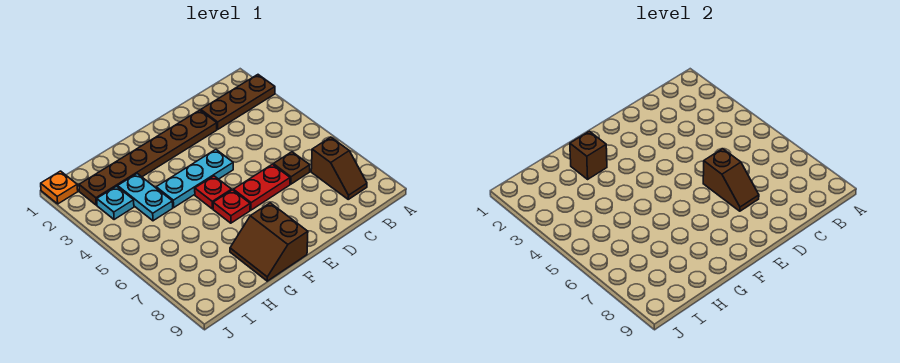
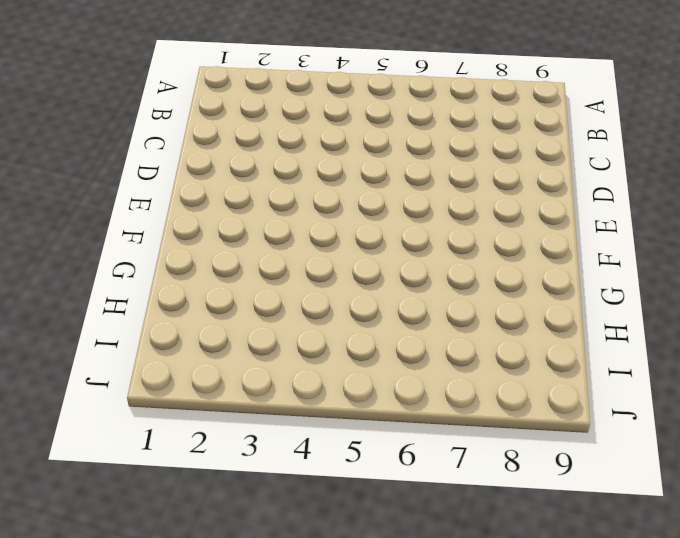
none -> brown plate A2:C2 level 1
none -> brown slope B7:B8 level 1 top 7
none -> brown plate C6 level 1

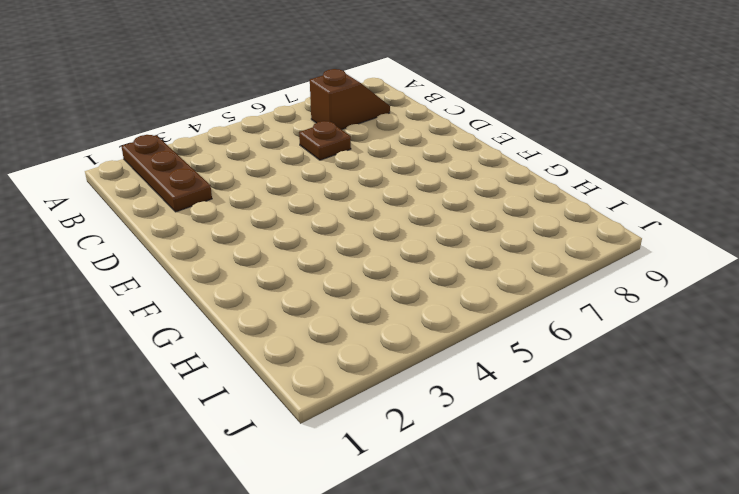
none -> brown plate D2:I2 level 1
none -> red plate D6:E6 level 1
none -> cyan plate E4:G4 level 1

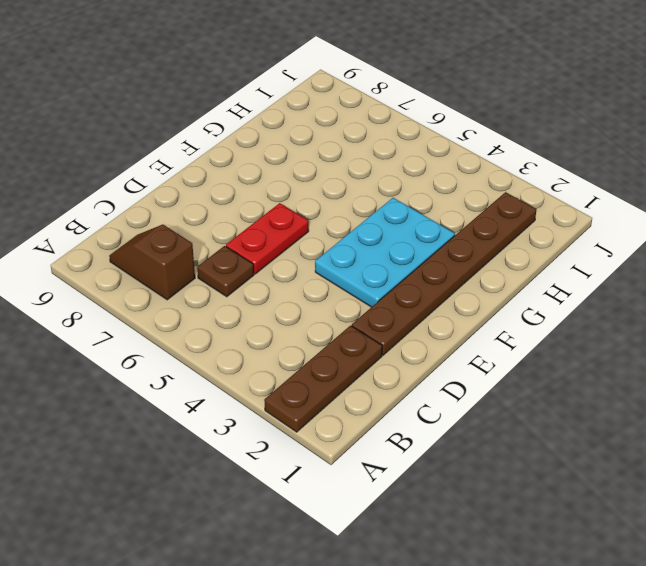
cyan plate E3:G4 level 1 -> cyan plate E4:G4 level 1
none -> red plate F5 level 1
none -> red plate F6 level 1
none -> brown slope F8:G9 level 1 top F

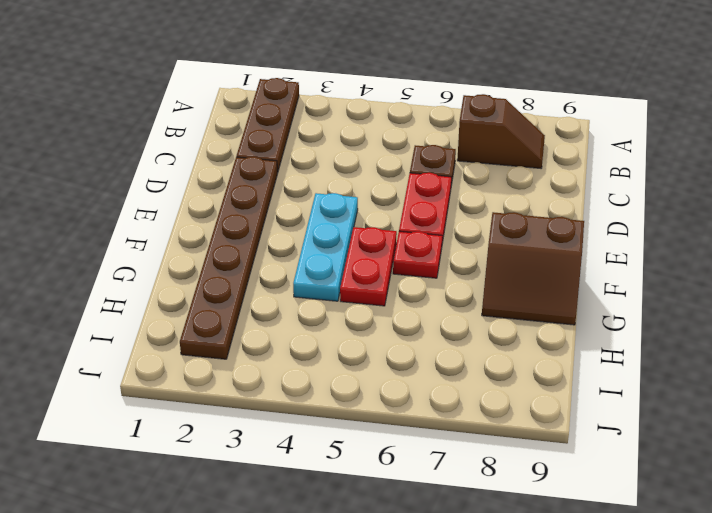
red plate F5:G5 level 1 -> red plate F5 level 1
none -> cyan plate H3:H4 level 1
none -> cyan plate I3 level 1
none -> orange plate J1 level 1

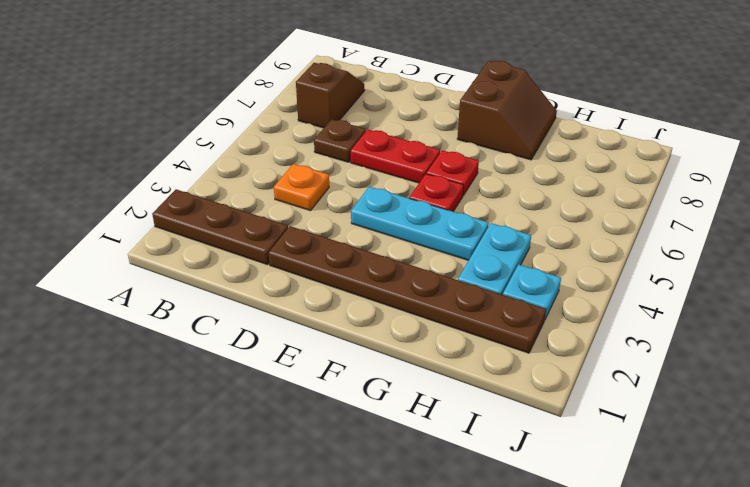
orange plate C4 level 1 -> orange plate J1 level 1
none -> brown slope D6:D7 level 2 top 6
none -> brown brick G2 level 2

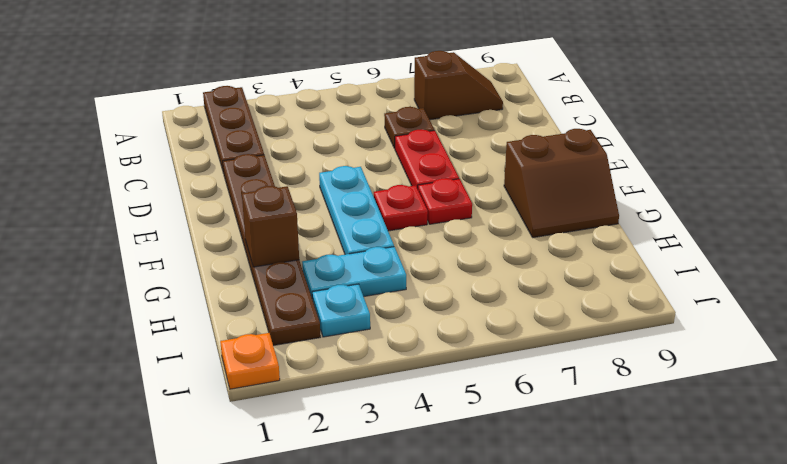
none -> brown slope D6:D7 level 2 top 6

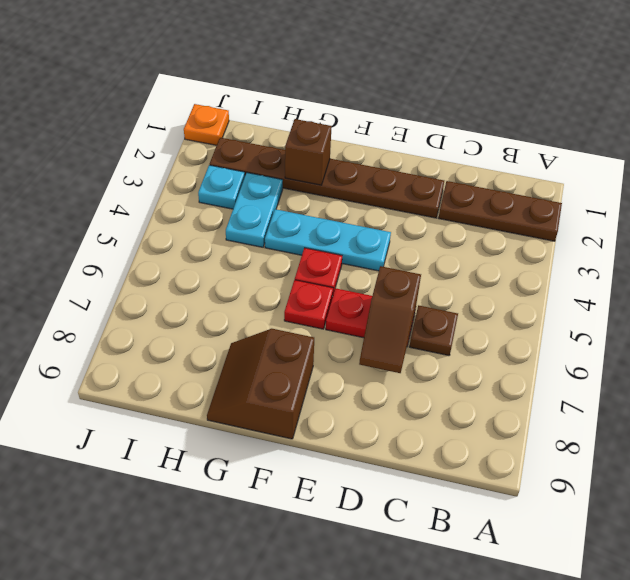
none -> brown slope B7:B8 level 1 top 7

